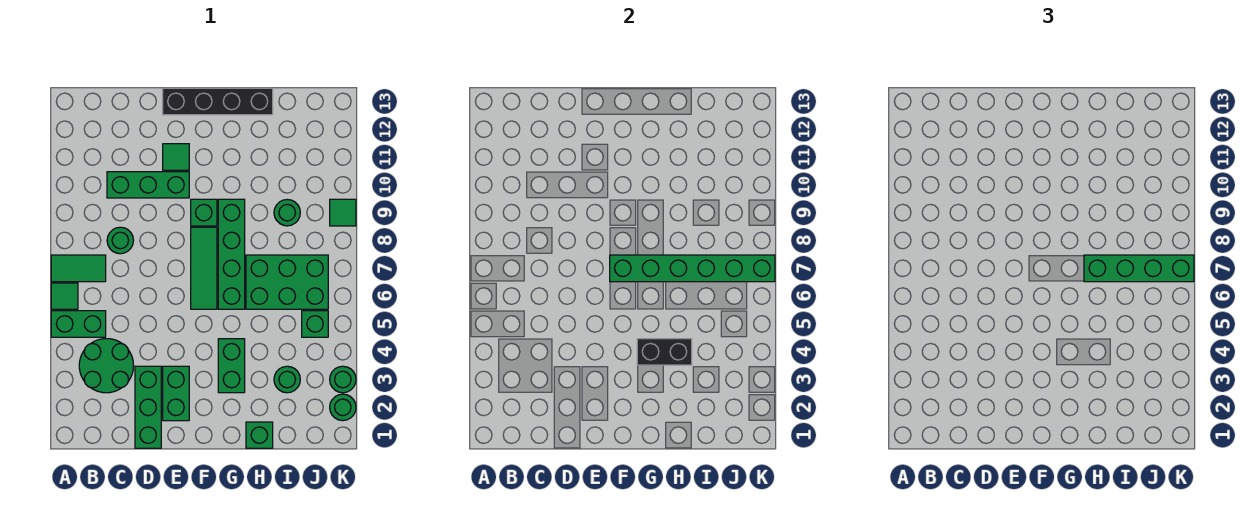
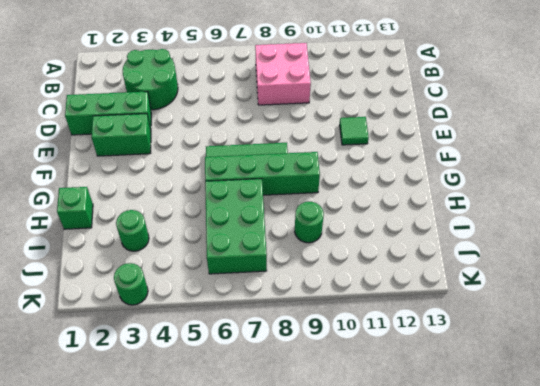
pink brick B8:C9 level 1 -> green round brick C8 level 1
none -> green brick A5:B5 level 1
none -> green tile A6 level 1
none -> green tile A7:B7 level 1

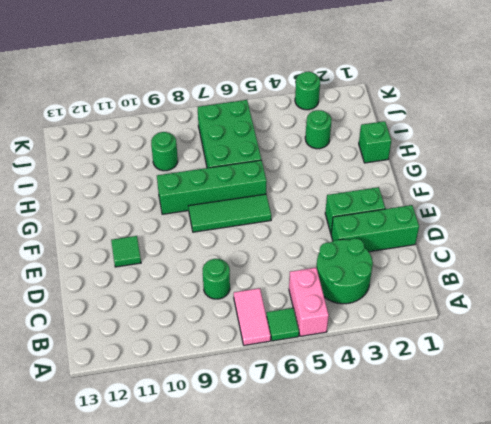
pink brick A5:B5 level 1 -> green brick A5:B5 level 1
pink tile A7:B7 level 1 -> green tile A7:B7 level 1
none -> green brick C10:E10 level 1
none -> black brick E13:H13 level 1
none -> green brick F9 level 1

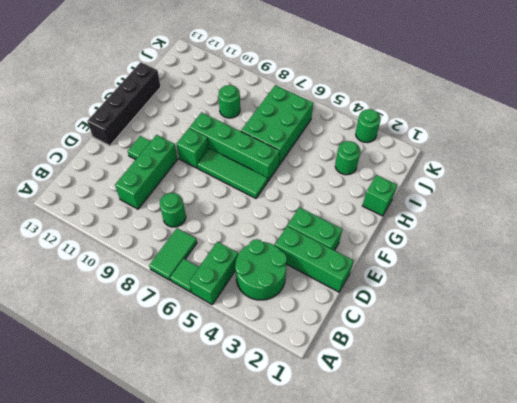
none -> green brick G3:G4 level 1
none -> green brick J5 level 1
none -> green round brick K2 level 1

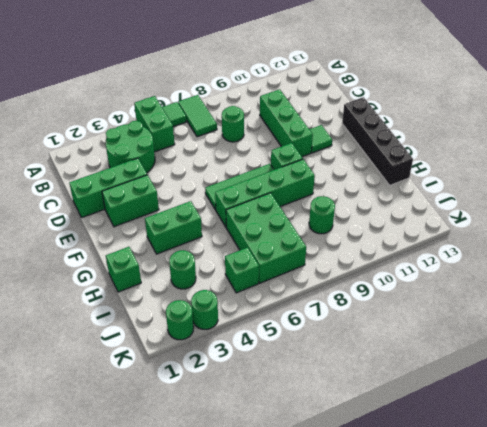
none -> green tile K9 level 1
none -> green brick F7:K7 level 2
none -> black brick G4:H4 level 2

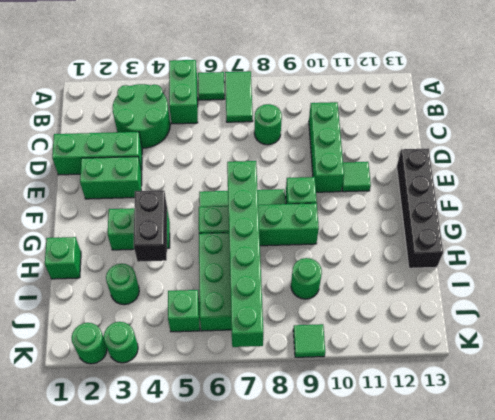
none -> green brick H7:K7 level 3

